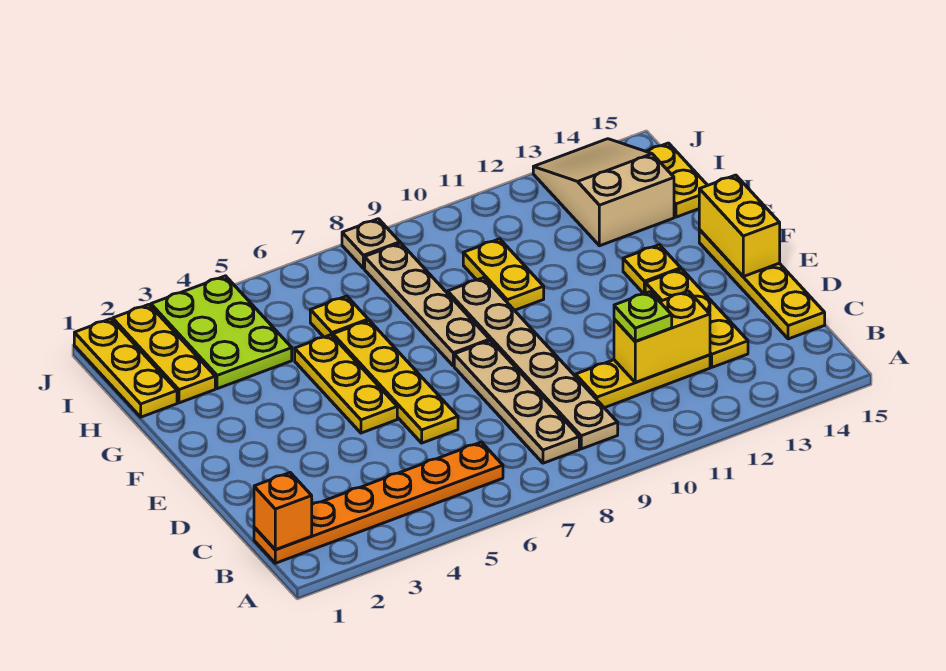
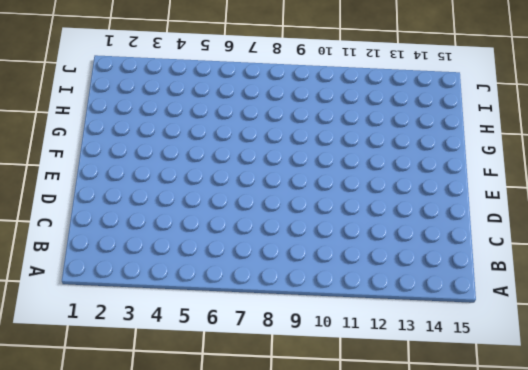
none -> orange plate B1:B6 level 1
none -> tan plate B8:E8 level 1
none -> tan plate B9:G9 level 1

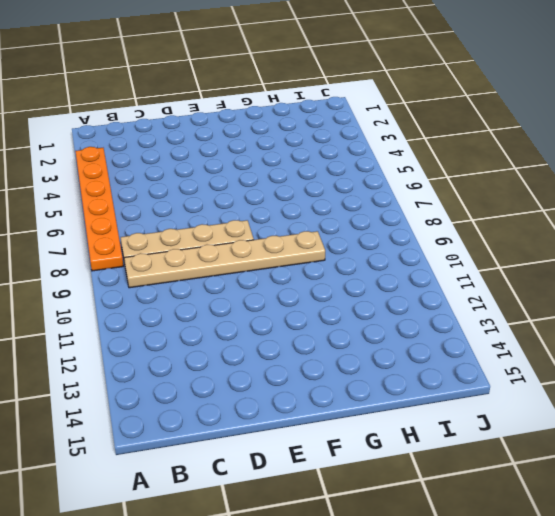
orange plate A3:A8 level 1 -> orange plate B1:B6 level 1
none -> yellow plate C10:C12 level 1
none -> yellow plate C13:E13 level 1
none -> yellow plate C15:F15 level 1

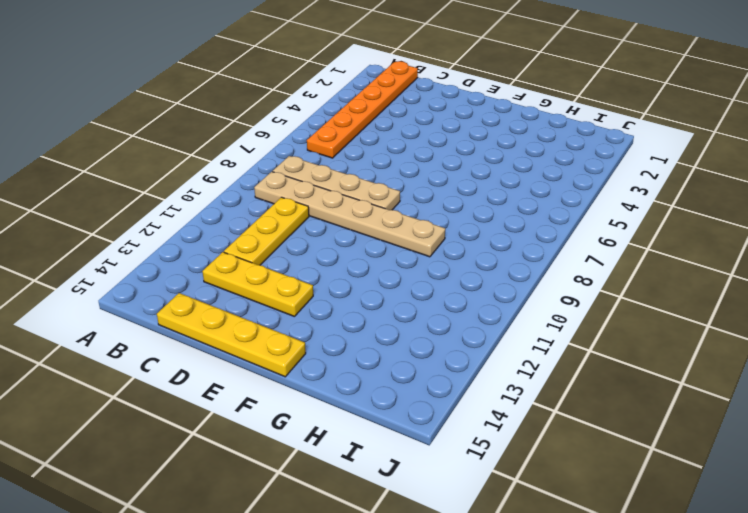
none -> yellow plate D6:G6 level 1
none -> yellow plate E5:G5 level 1
none -> tan plate F8:I8 level 1

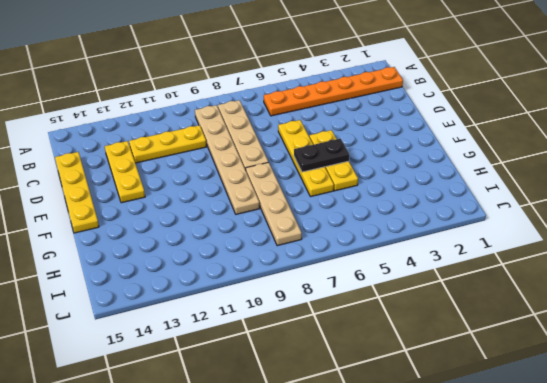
black plate F5:F6 level 2 -> none
none -> yellow plate F13 level 1
none -> yellow plate G10:H10 level 1
none -> yellow plate H1:J1 level 1

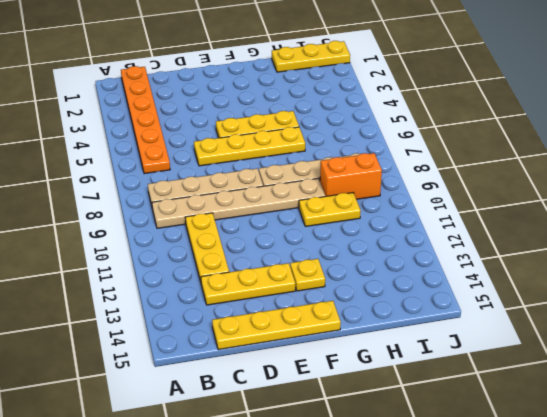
orange brick H9:I9 level 1 -> none
none -> yellow plate H2:J2 level 1
none -> lime plate H3:J4 level 1
none -> yellow plate H6 level 1

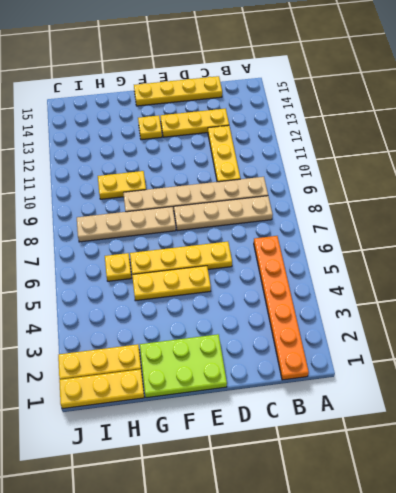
lime plate E1:G2 level 1 -> lime plate H3:J4 level 1
none -> tan slope H13:J14 level 1 top H
none -> yellow plate H15:I15 level 1
none -> tan plate J8 level 1

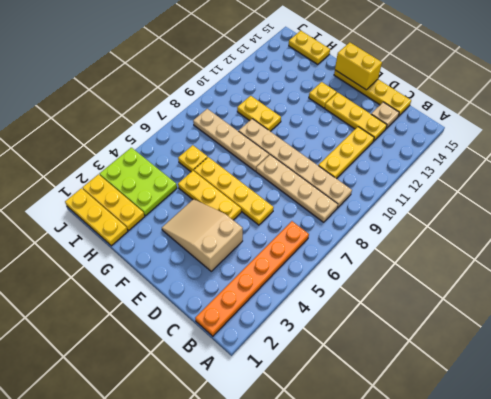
tan plate C14 level 1 -> tan plate J8 level 1
tan slope D3:F4 level 1 top D -> tan slope H13:J14 level 1 top H
none -> orange brick B1 level 2
none -> yellow brick C11:C12 level 2
none -> lime plate C11 level 3

